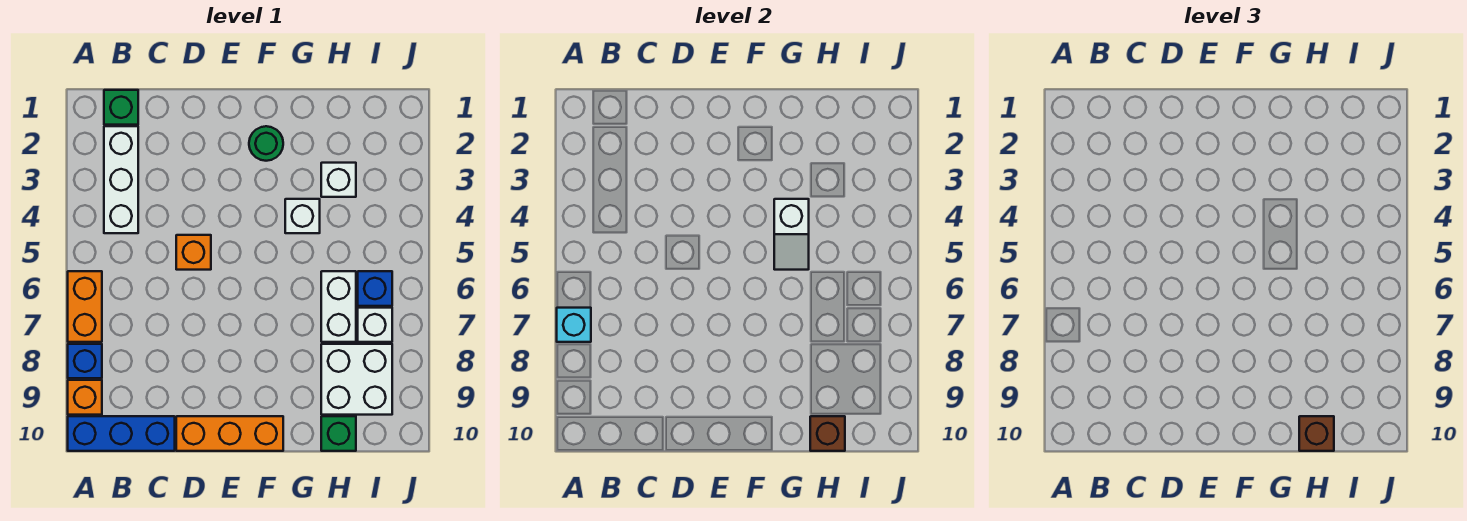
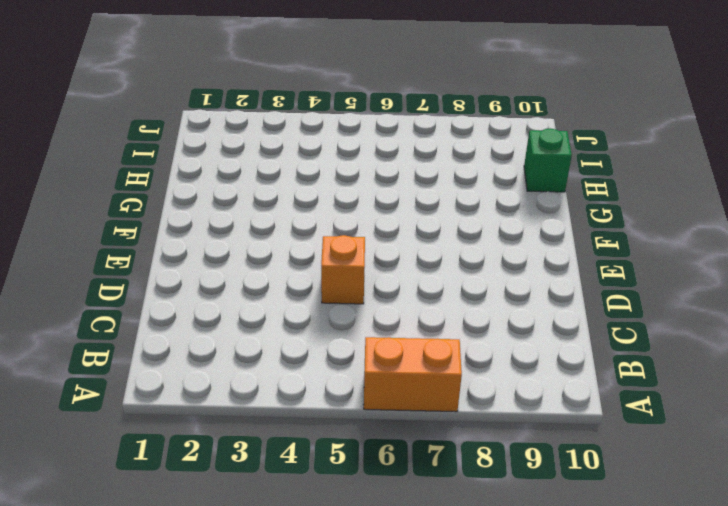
none -> blue brick A8 level 1
none -> orange brick A9 level 1
none -> blue brick A10:C10 level 1

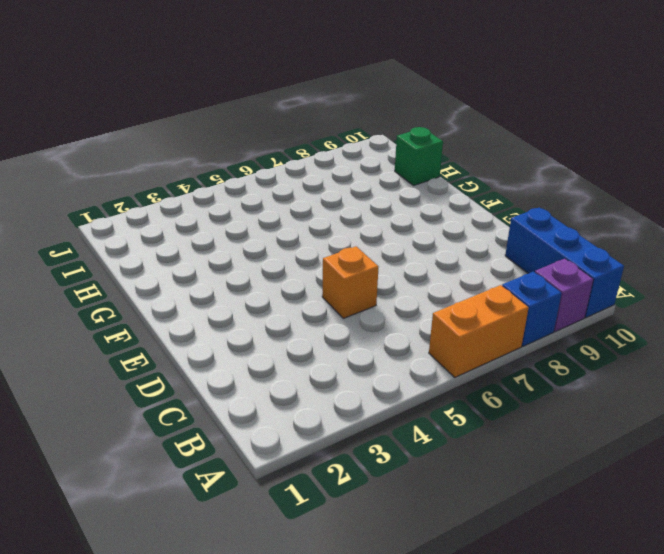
purple brick A9 level 1 -> orange brick A9 level 1
none -> green brick B1 level 1
none -> white brick B2:B4 level 1
none -> orange brick D10:F10 level 1

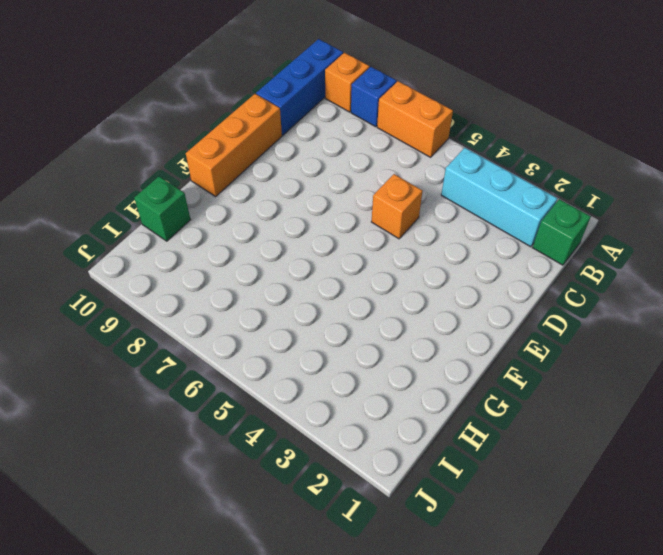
cyan brick B2:B4 level 1 -> white brick B2:B4 level 1
none -> green round brick F2 level 1
none -> white brick G4 level 1
none -> white brick H3 level 1

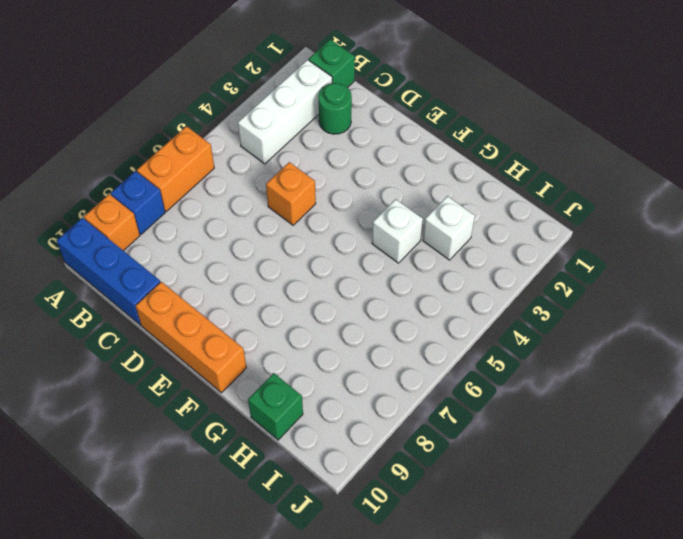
green round brick C2 level 1 -> green round brick F2 level 1
none -> white brick H6:H7 level 1
none -> white brick H8:I9 level 1
none -> blue brick I6 level 1

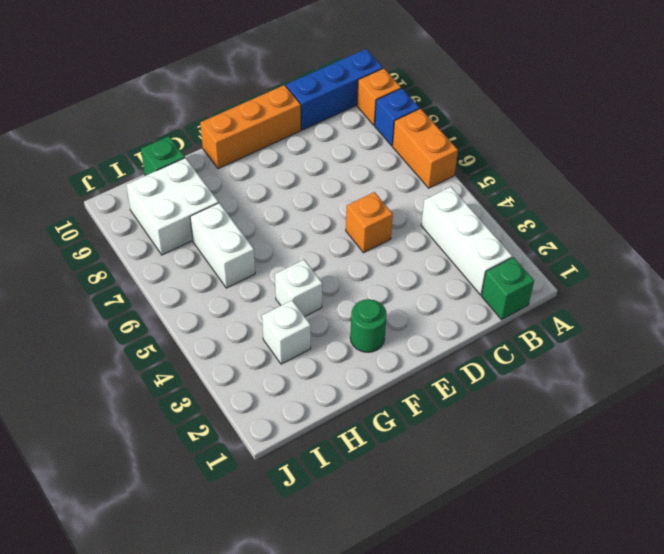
none -> blue brick I6 level 1
none -> white brick I7 level 1
none -> cyan brick A7 level 2

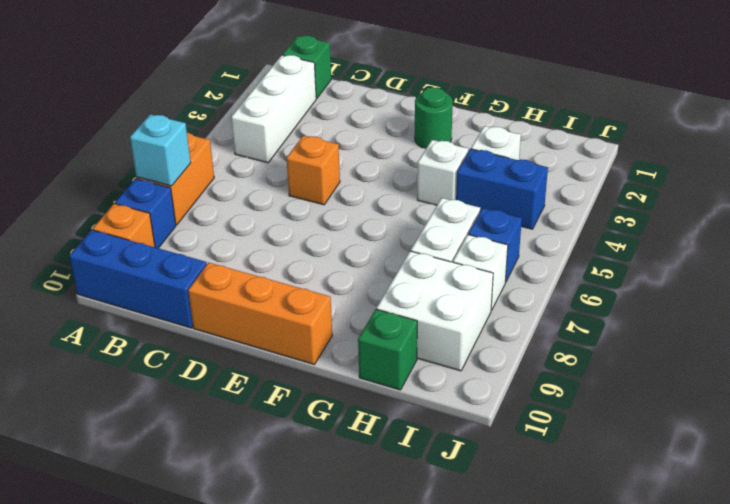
blue brick H4:I4 level 1 -> none
none -> white slope G4:G5 level 2 top 4
none -> brown brick H10 level 2
none -> brown brick H10 level 3

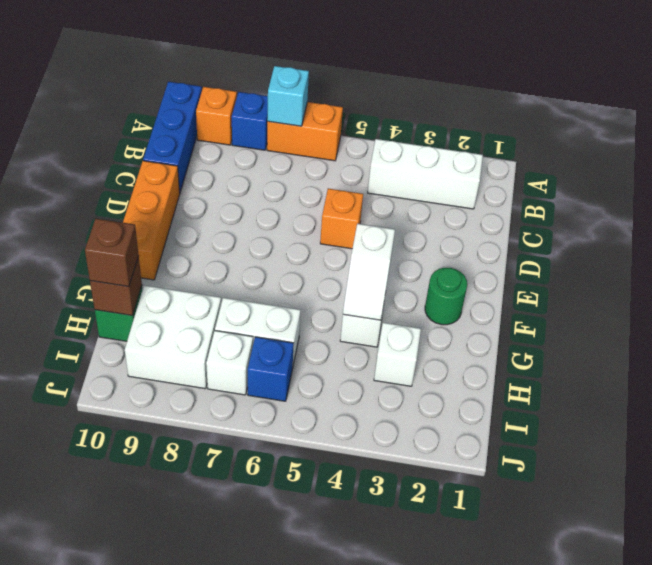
white slope F4:G4 level 2 top F -> white slope G4:G5 level 2 top 4
none -> green brick B1 level 1

